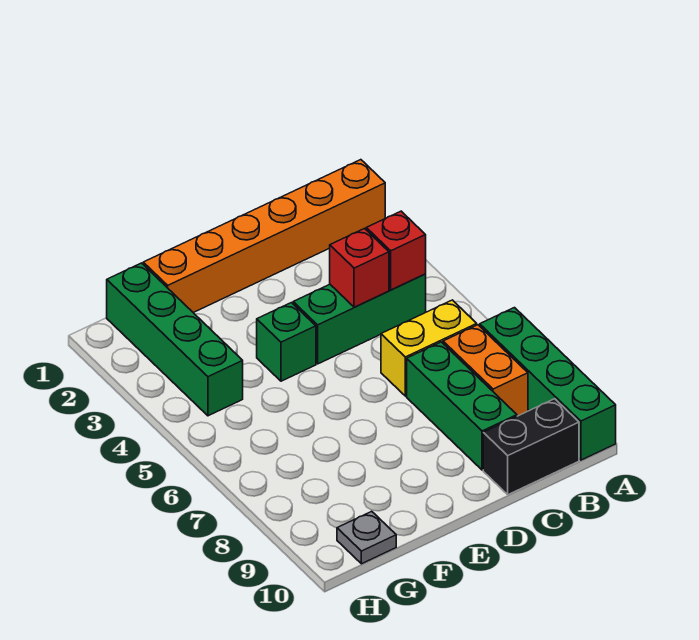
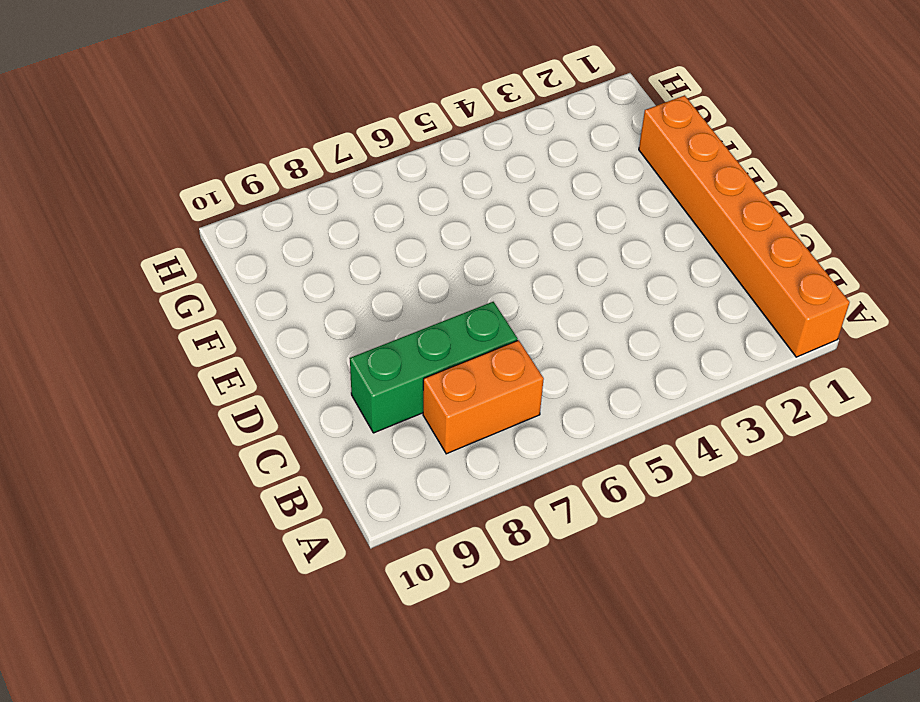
none -> green brick A7:A10 level 1
none -> green brick B4:D4 level 1
none -> yellow brick B6:C6 level 1

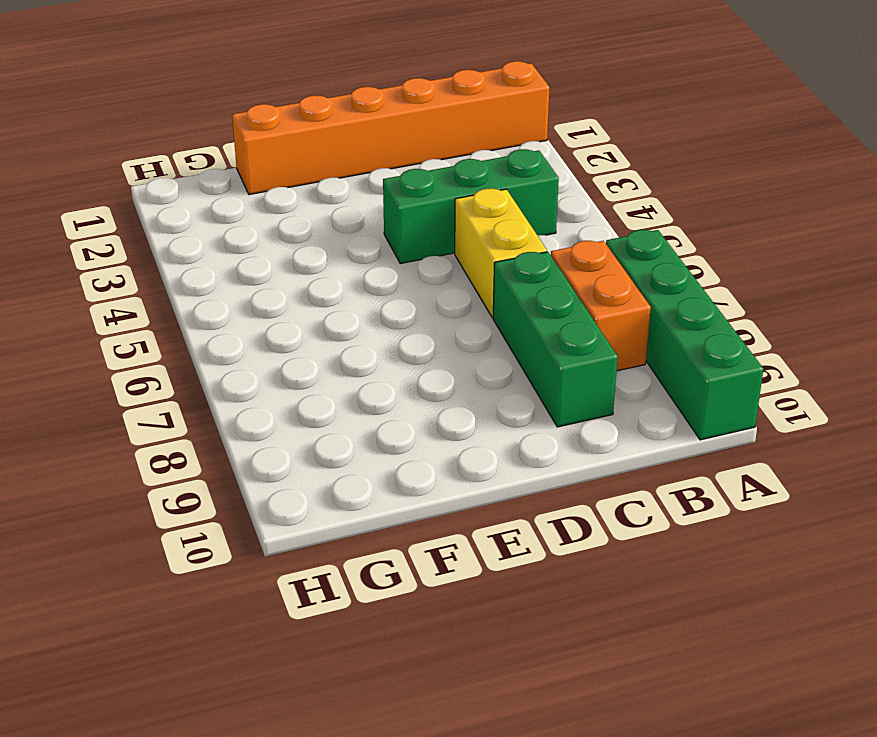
yellow brick C5:C6 level 1 -> yellow brick B6:C6 level 1
none -> black brick B10:C10 level 1
none -> green brick E4 level 1
none -> green brick G1:G4 level 1

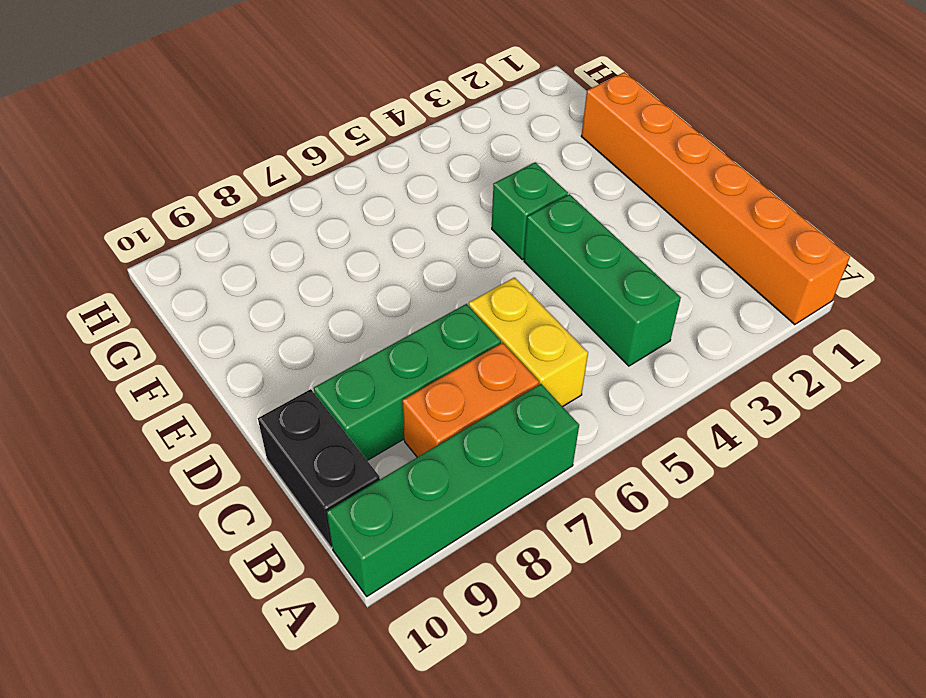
none -> green brick G1:G4 level 1
none -> grey plate G10 level 1
none -> red brick B4 level 2

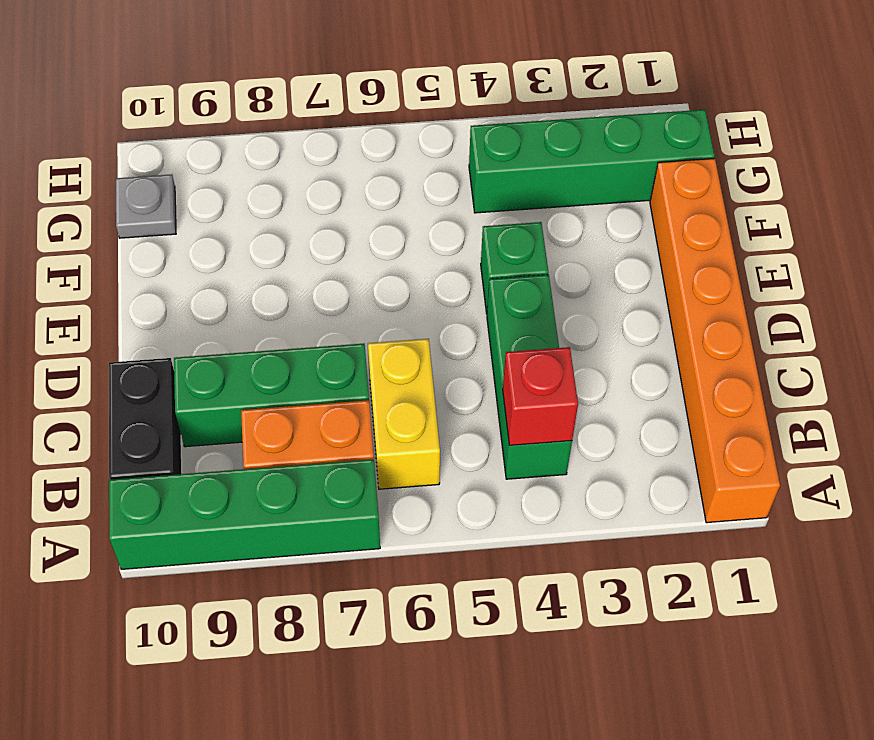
none -> red brick C4 level 2

